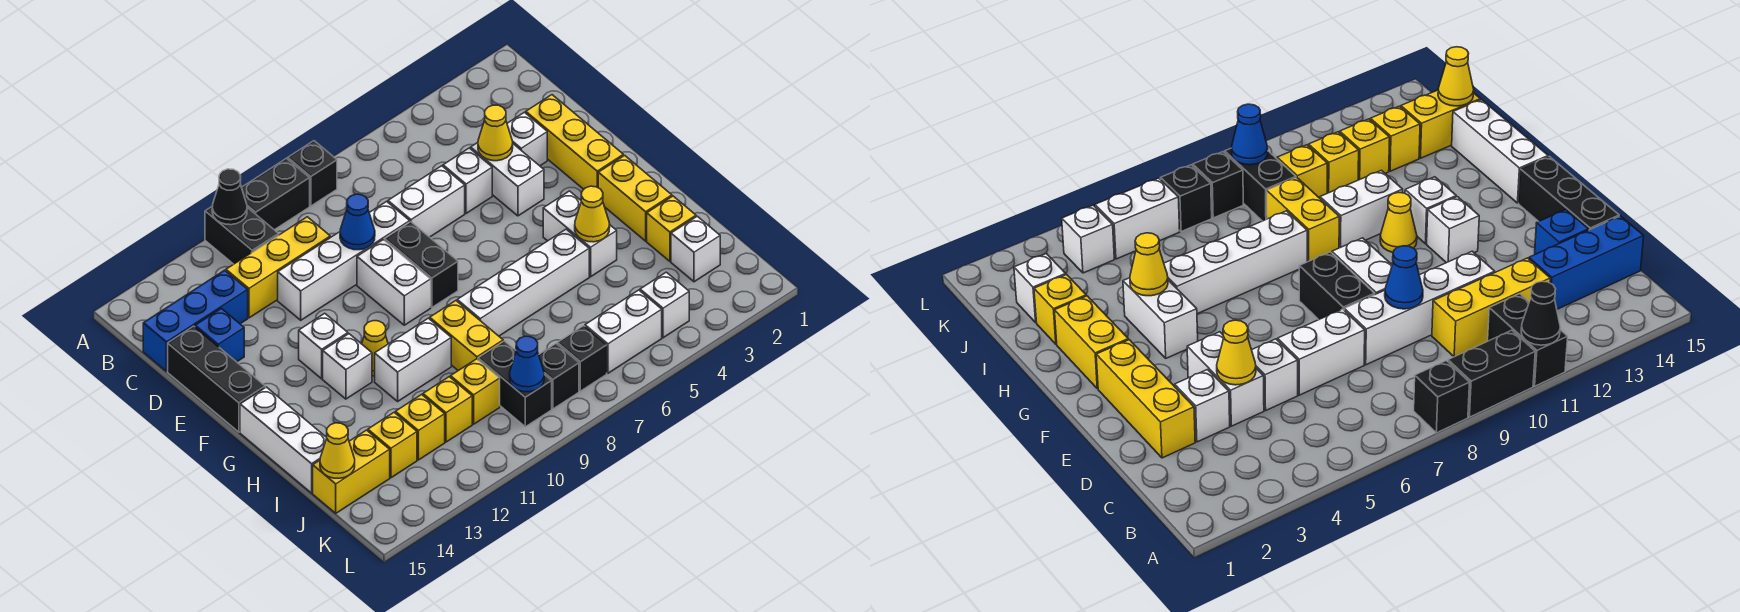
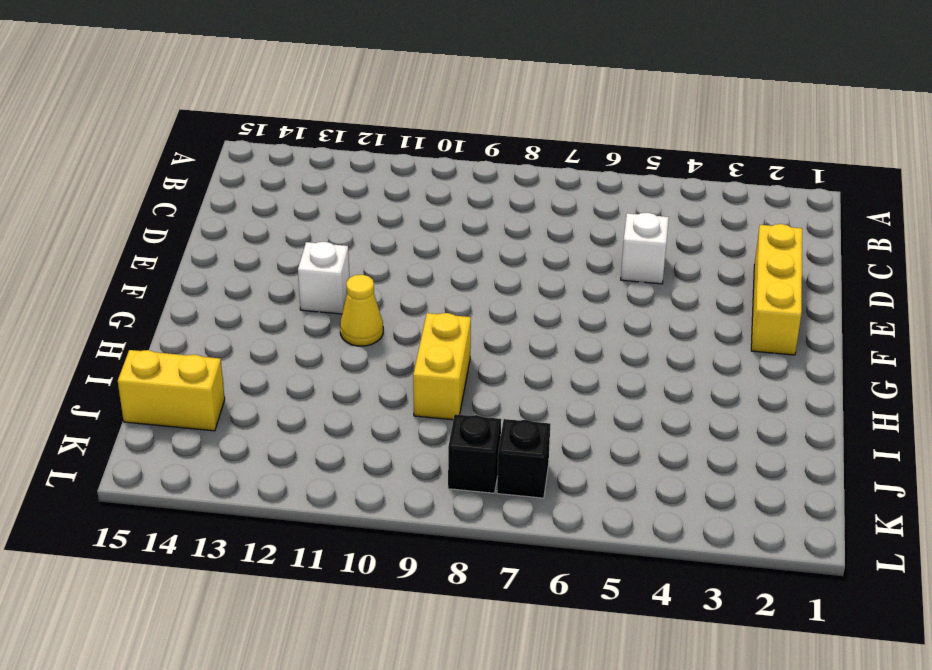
none -> black brick A8 level 1
none -> black brick A9:A10 level 1
none -> black brick A11:B11 level 1
none -> yellow brick C10:C12 level 1

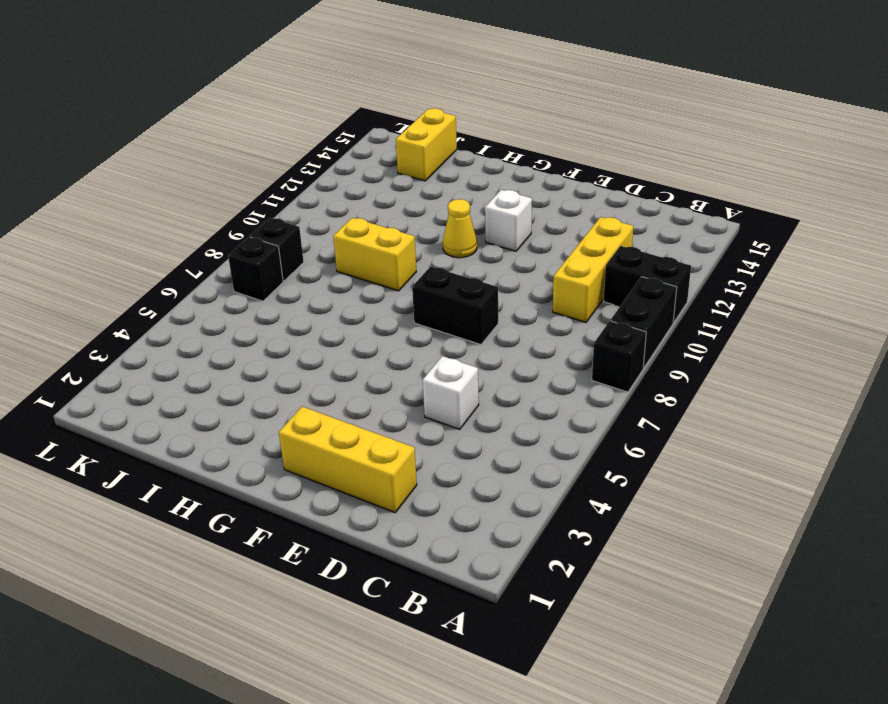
none -> blue brick C13:C15 level 1
none -> white brick D3 level 1
none -> white brick D4:E4 level 1
none -> white brick D6:D7 level 1

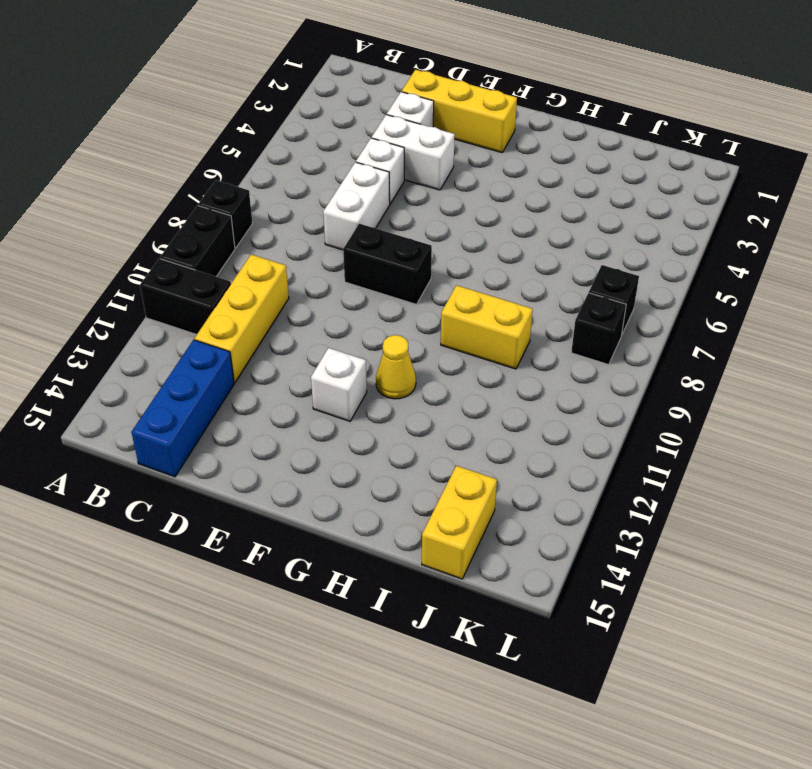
none -> white brick D8:D11 level 1
none -> blue brick D14 level 1
none -> black brick D15:F15 level 1
none -> white brick E9:F9 level 1

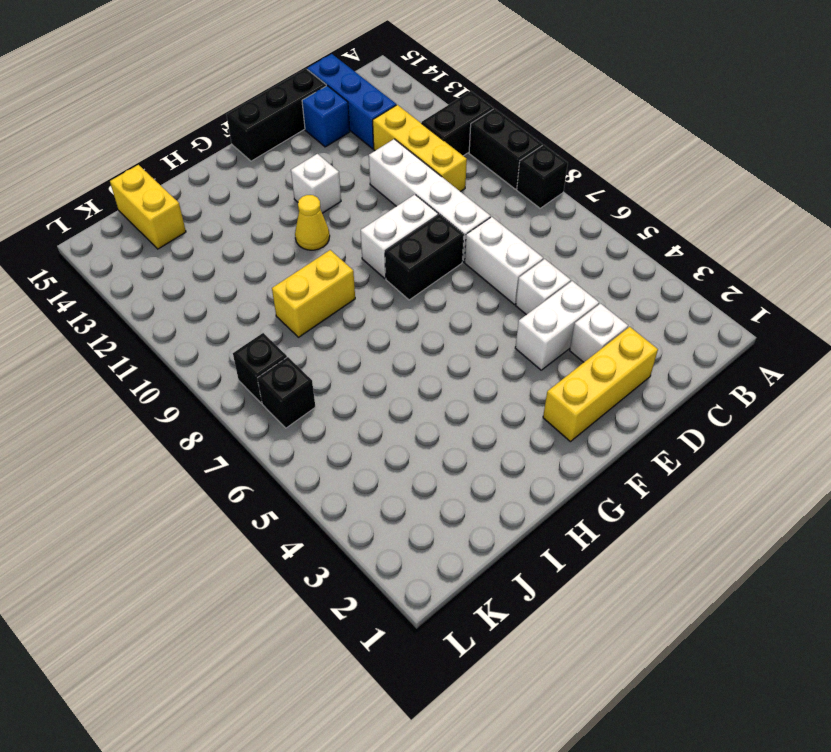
none -> yellow brick G2:H2 level 1
none -> white brick G4:H4 level 1
none -> white brick G12 level 1
none -> white brick G15:I15 level 1

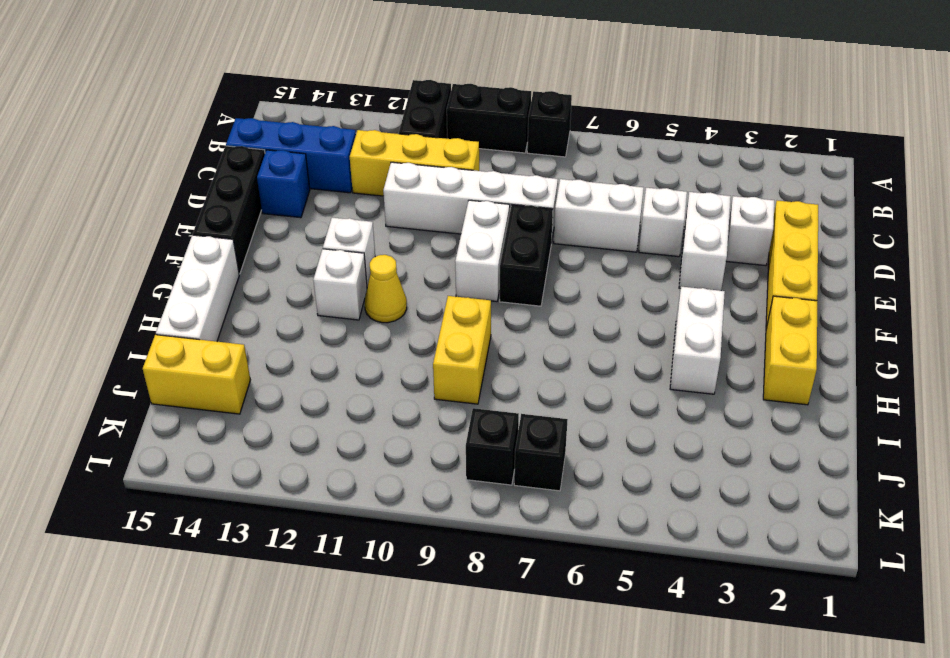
none -> white brick H5:H8 level 1
none -> white brick H10:H11 level 1
none -> yellow brick I2 level 1
none -> white brick J2 level 1

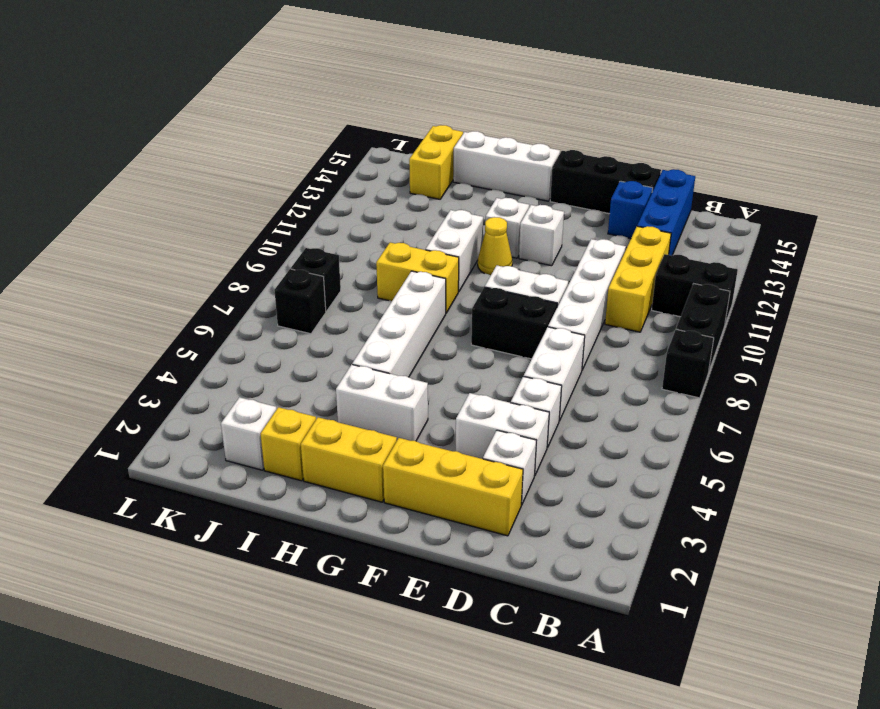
none -> black brick J9:K9 level 1
none -> yellow brick J10 level 1
none -> yellow brick J11 level 1
none -> yellow brick J12 level 1

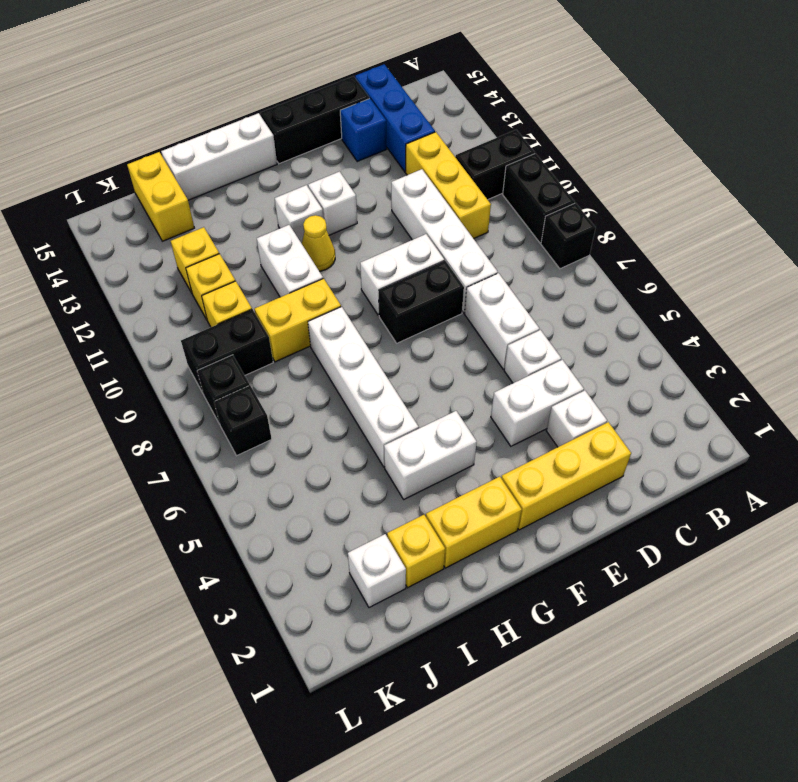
none -> yellow brick J13 level 1
none -> white brick K4 level 1
none -> white brick K5:K6 level 1
none -> black cone A11 level 2

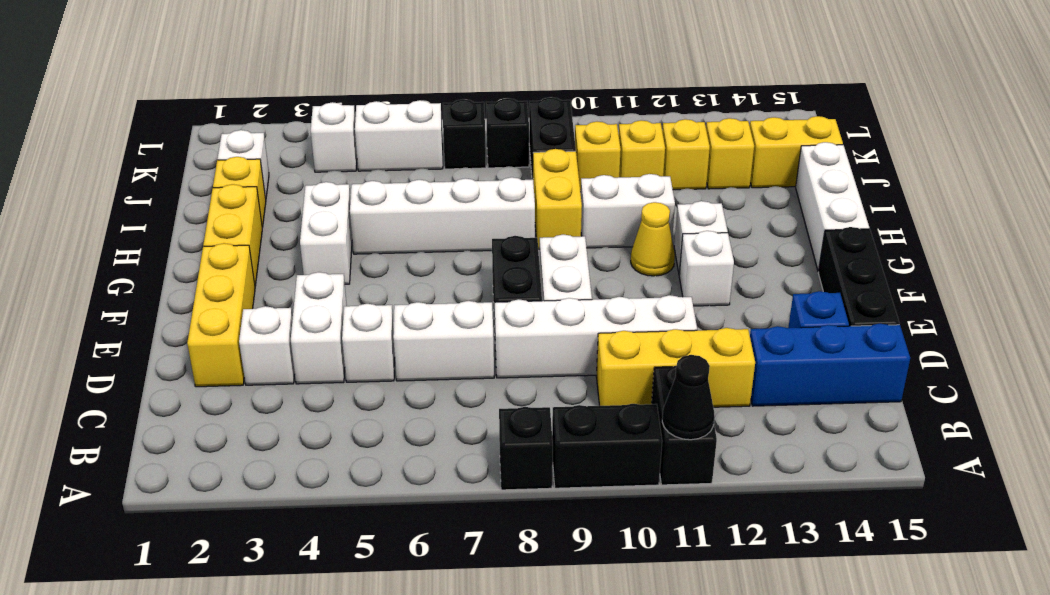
none -> yellow cone D4 level 2
none -> blue cone D9 level 2
none -> yellow cone H4 level 2
none -> yellow cone J15 level 2

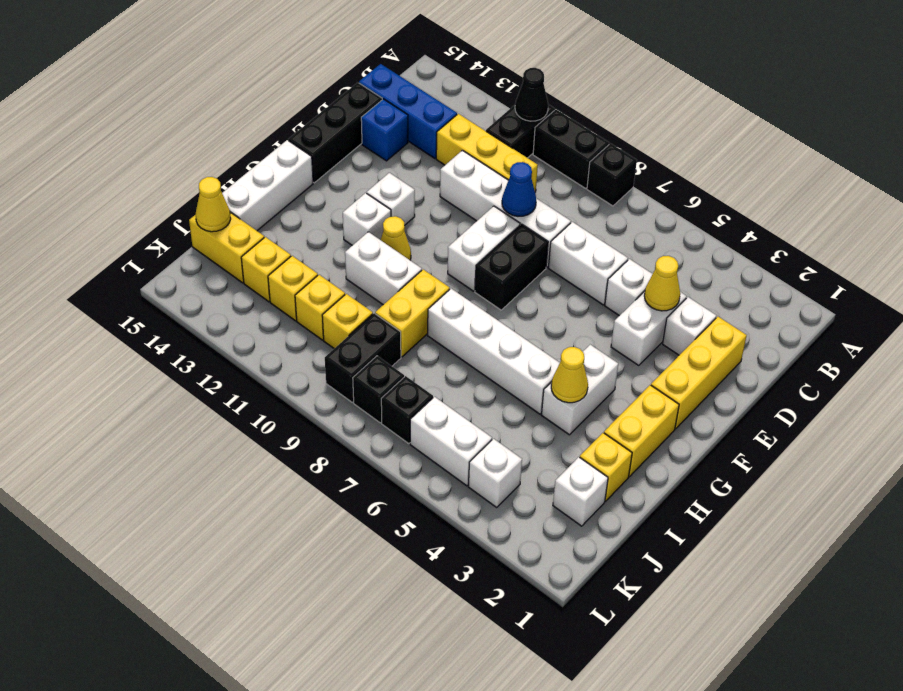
none -> blue cone K9 level 2

